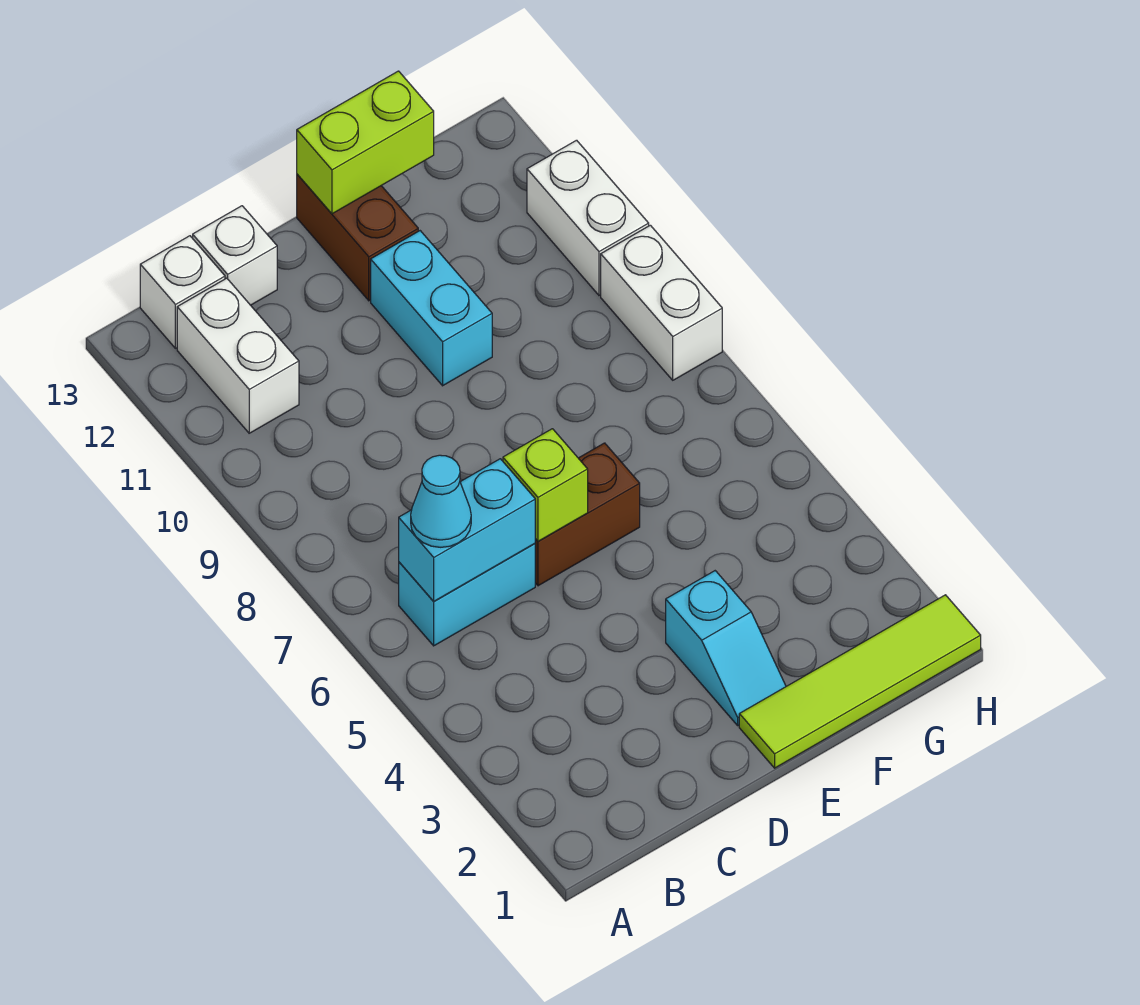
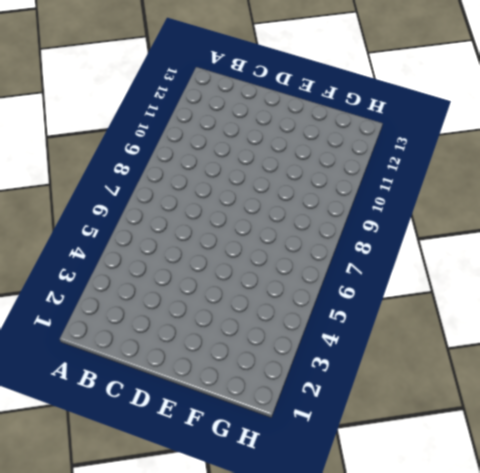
none -> cyan brick B6:C6 level 1
none -> white brick B11:B12 level 1
none -> white brick B13 level 1

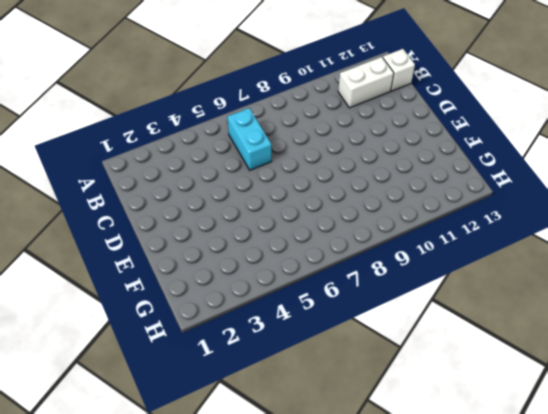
none -> white brick C13 level 1
none -> brown brick D6:E6 level 1
none -> lime tile E1:H1 level 1

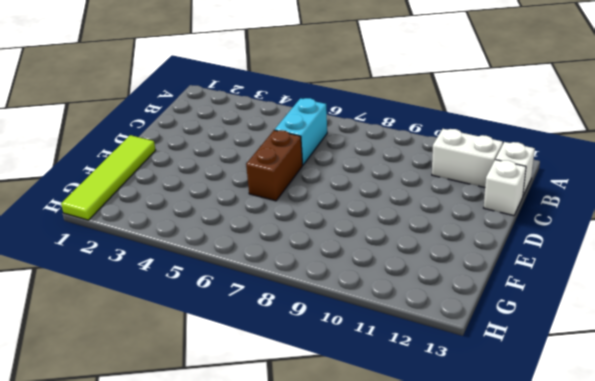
none -> cyan slope E2:E3 level 1 top 3
none -> cyan brick E10:E11 level 1
none -> brown brick E12:E13 level 1

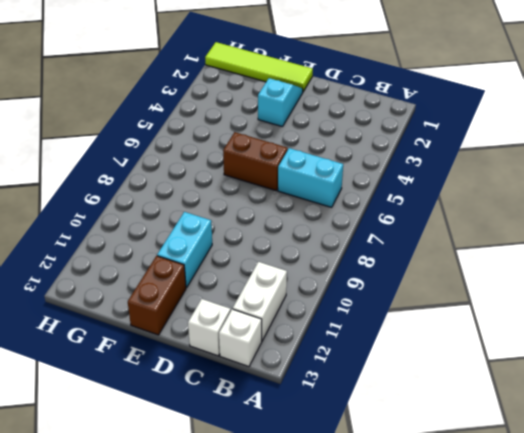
none -> white brick H8:H9 level 1
none -> white brick H10:H11 level 1
none -> cyan brick B6:C6 level 2

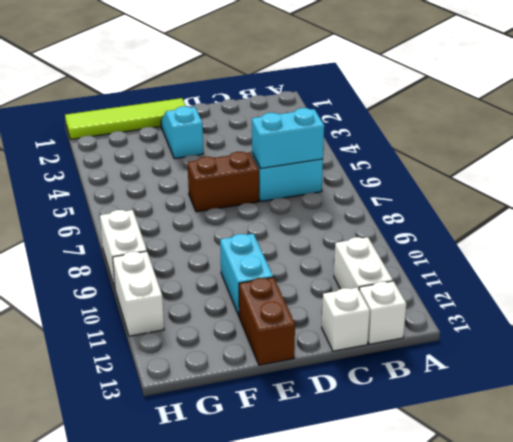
none -> lime brick D6 level 2
none -> lime brick E13:F13 level 2
none -> cyan cone B6 level 3

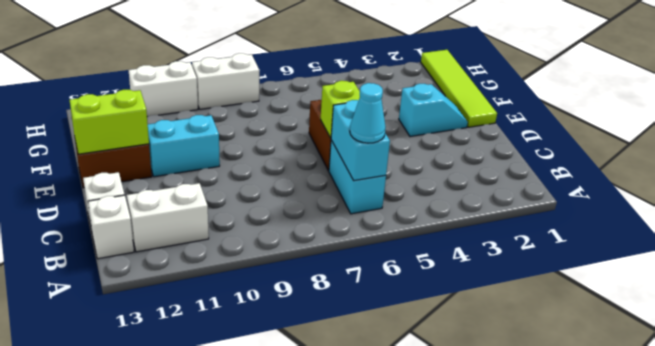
lime brick E12:E13 level 2 -> lime brick E13:F13 level 2

